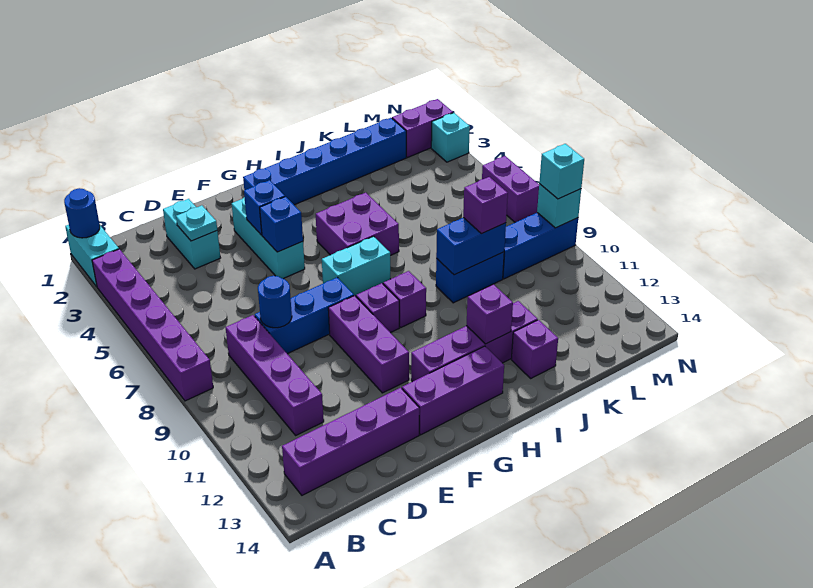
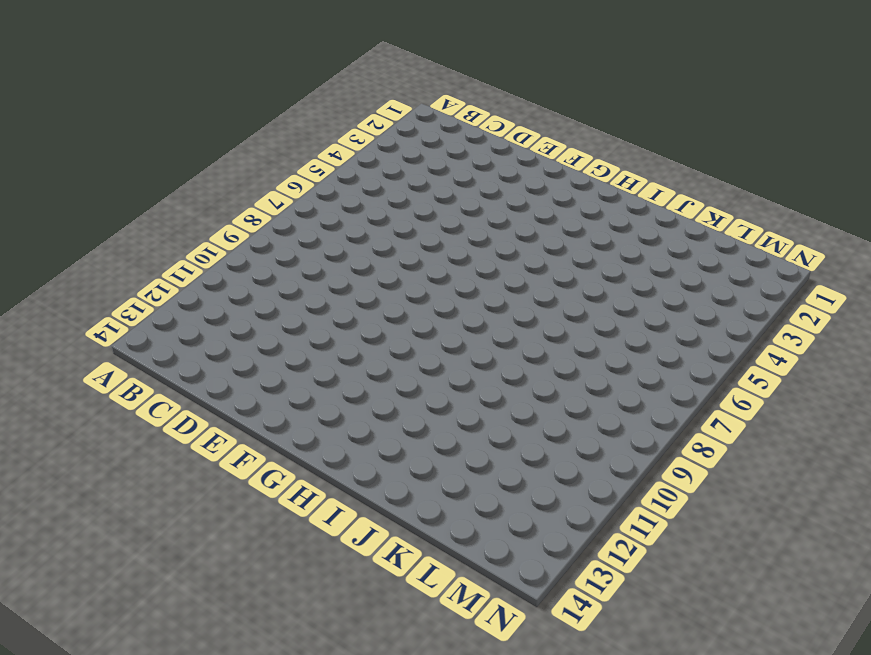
none -> cyan brick A1:A2 level 1
none -> purple brick A3:A8 level 1
none -> purple brick B13:E13 level 1
none -> purple brick C8:C11 level 1

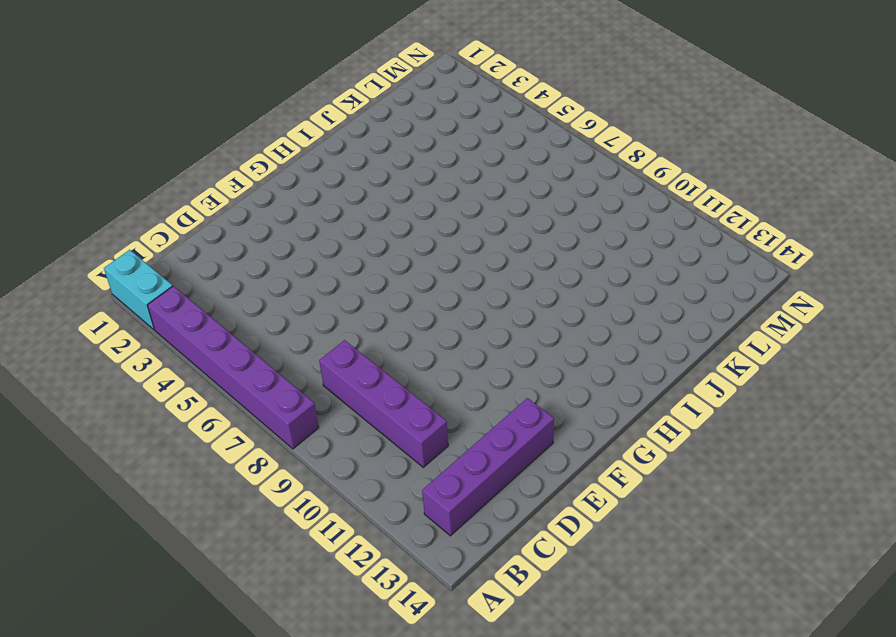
none -> cyan brick D2:D3 level 1
none -> blue brick D8:F8 level 1
none -> cyan brick F3:F5 level 1
none -> purple brick F9:F11 level 1

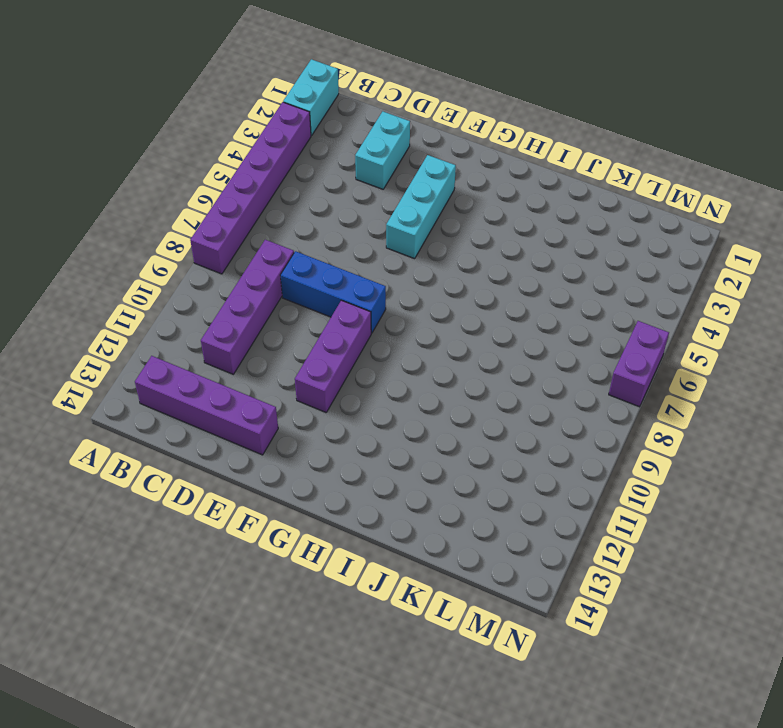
none -> purple brick F13:H13 level 1
none -> blue brick G2:L2 level 1
none -> cyan brick G7:H7 level 1
none -> purple brick G9 level 1

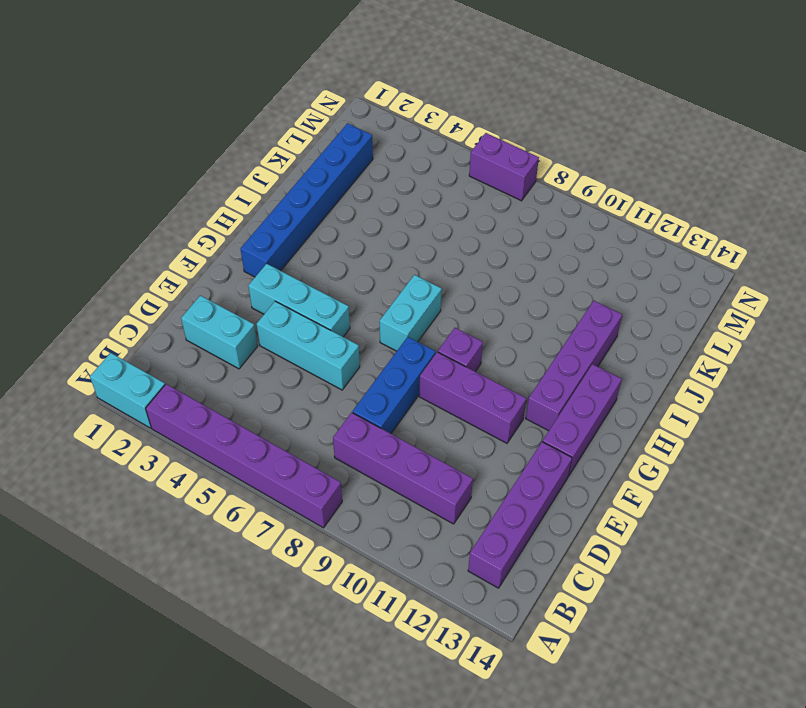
cyan brick E4:E6 level 1 -> none
none -> purple brick H5:I6 level 1
none -> purple brick H9 level 1
none -> blue brick J9:K9 level 1
none -> purple brick J13 level 1

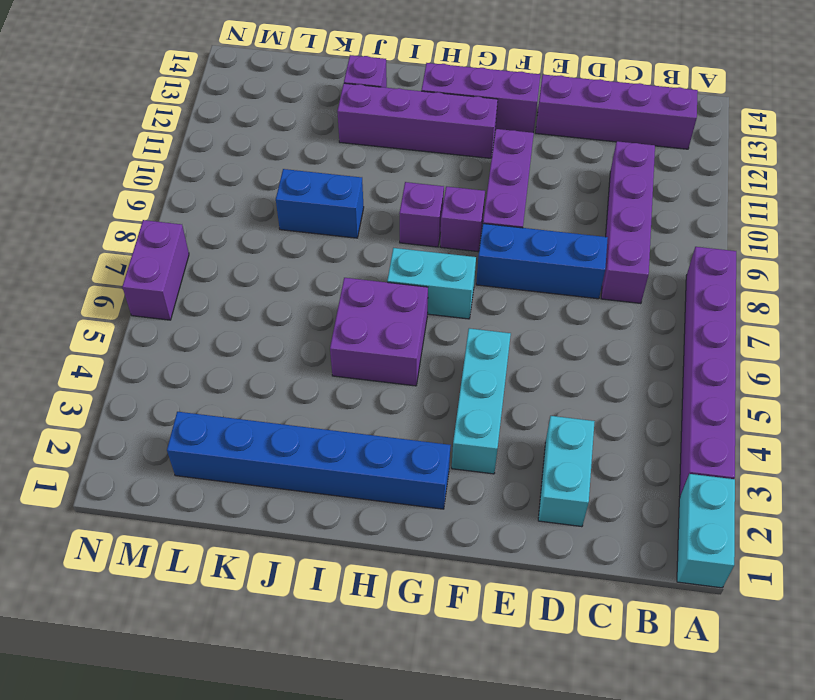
none -> blue brick L9:N9 level 1
none -> purple brick M2:N2 level 1
none -> cyan brick N3 level 1
none -> blue round brick A1 level 2

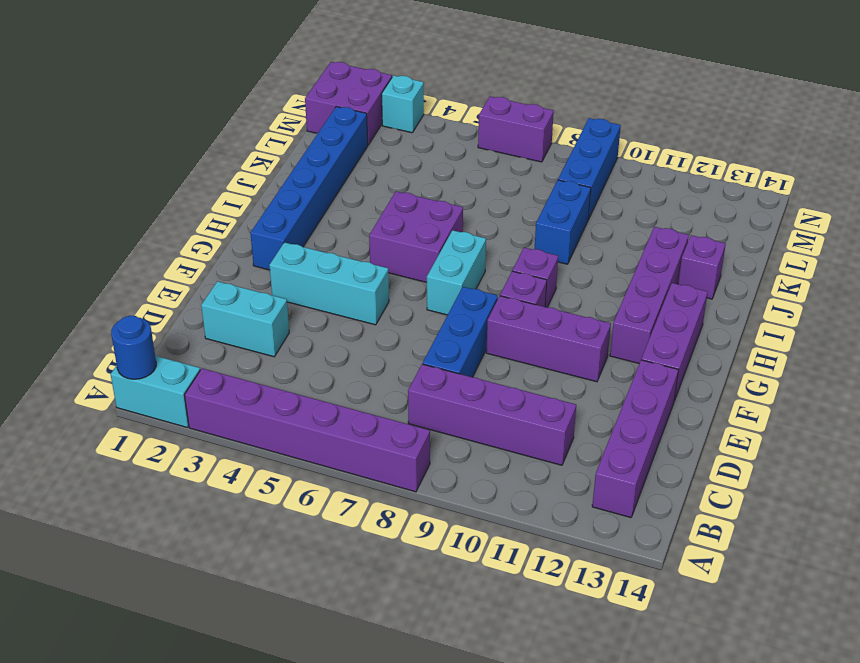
purple brick M1:N2 level 1 -> purple brick M2:N2 level 1
none -> cyan plate D3 level 2
none -> blue round brick D8 level 2
none -> blue brick F4 level 2
none -> blue brick F5 level 2

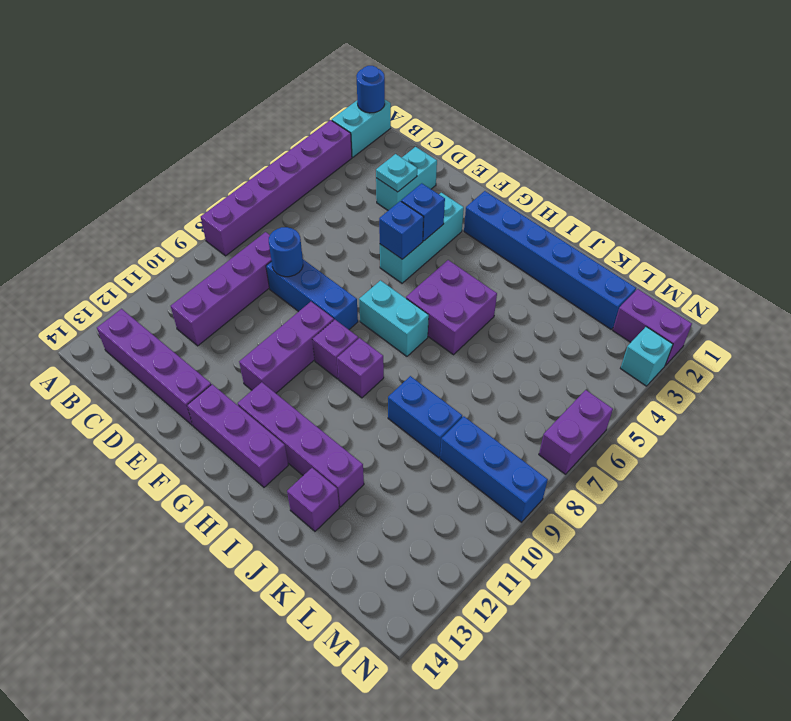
none -> purple brick I12 level 2
none -> blue brick J9:K9 level 2
none -> cyan brick N9 level 2
none -> purple brick K9 level 3

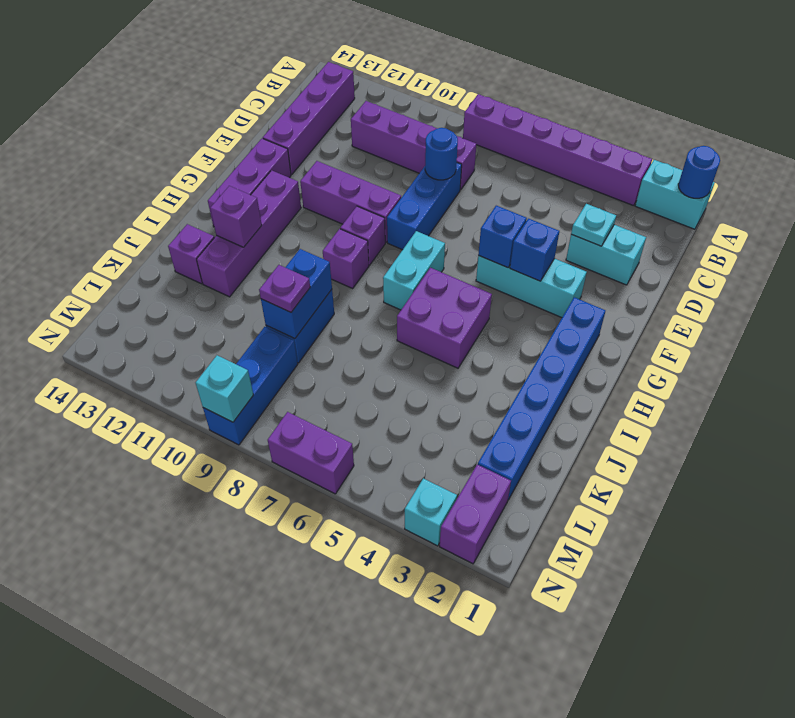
purple plate K9 level 3 -> purple brick K9 level 3
none -> cyan brick N9 level 3

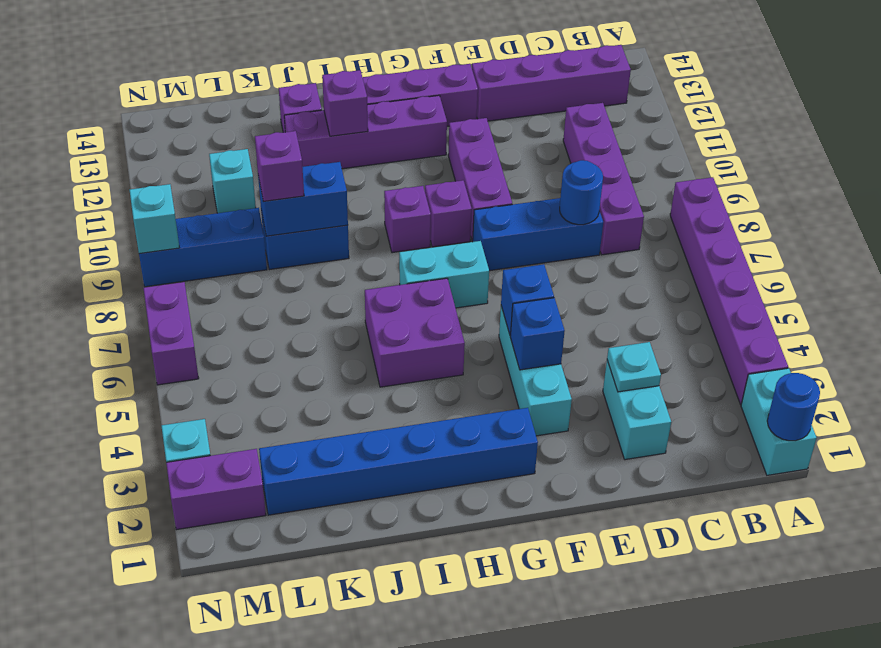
cyan brick L11 level 1 -> cyan brick N9 level 3

